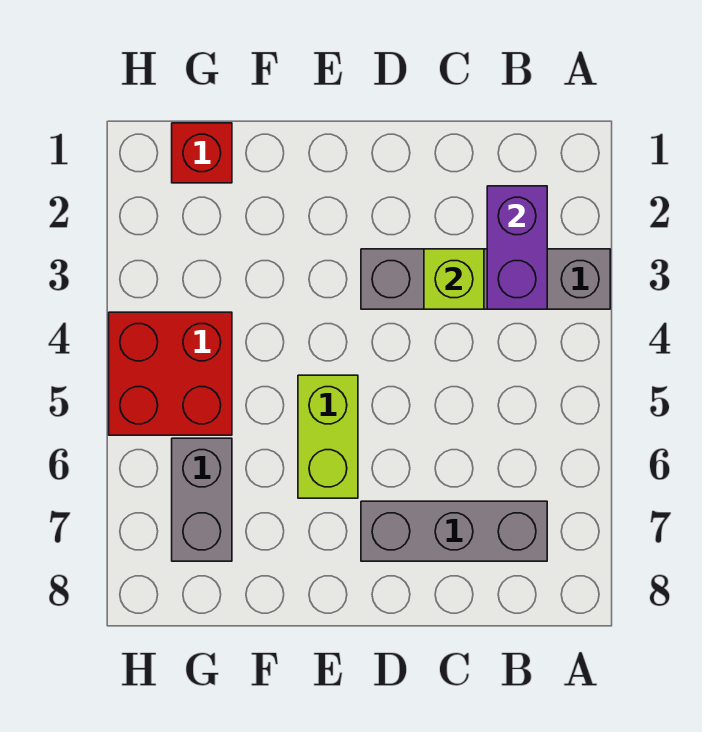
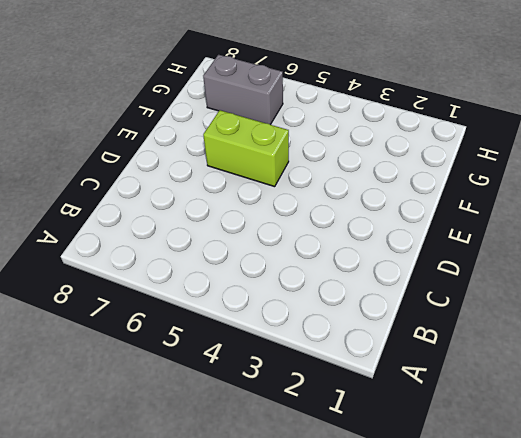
none -> grey brick A3:D3 level 1
none -> grey brick B7:D7 level 1

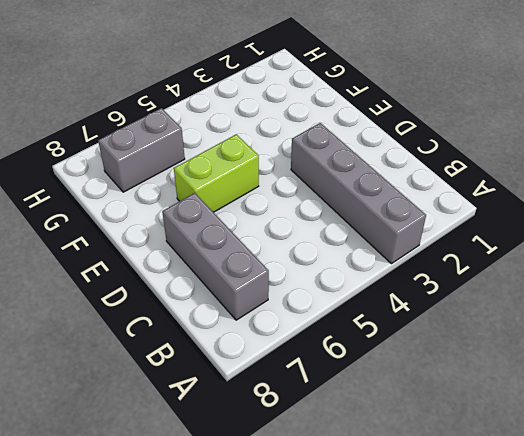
none -> red brick G1 level 1
none -> red brick G4:H5 level 1

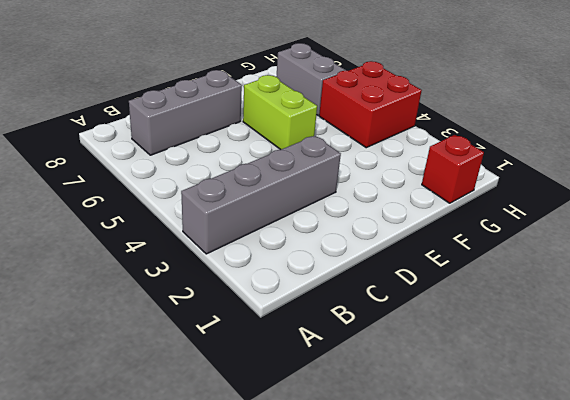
none -> purple brick B2:B3 level 2
none -> lime brick C3 level 2

